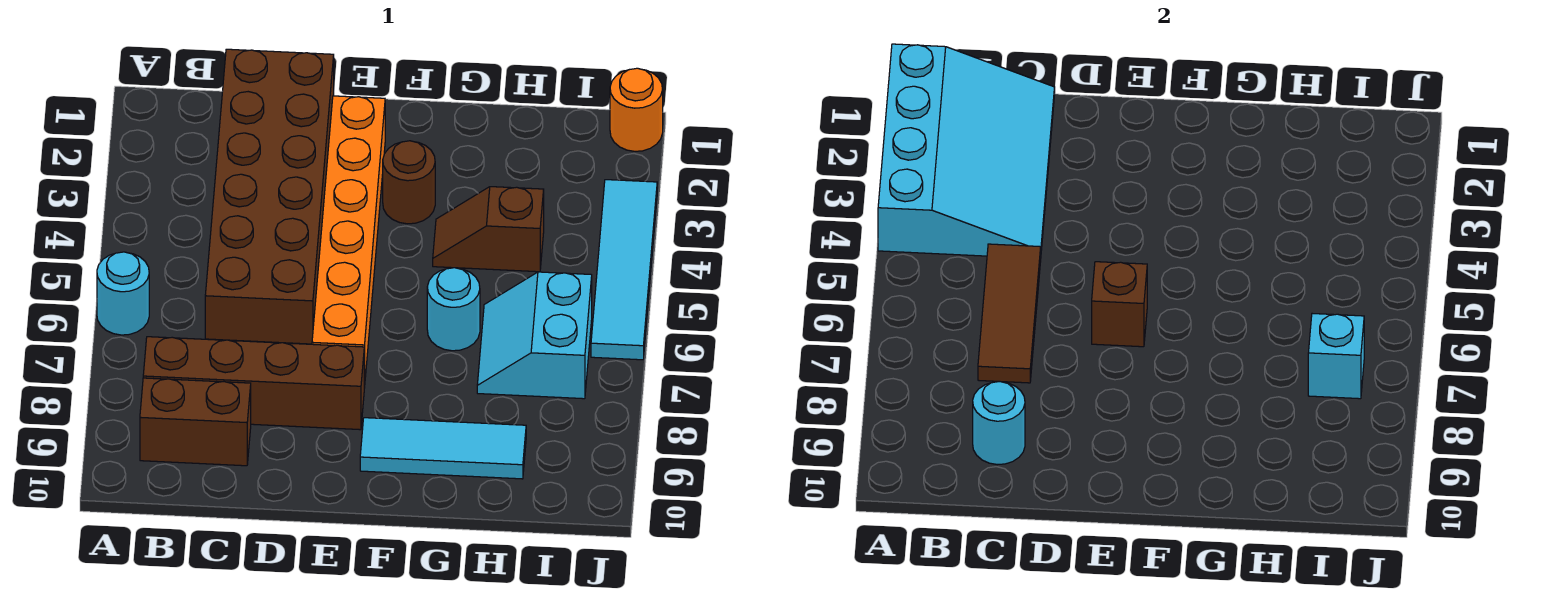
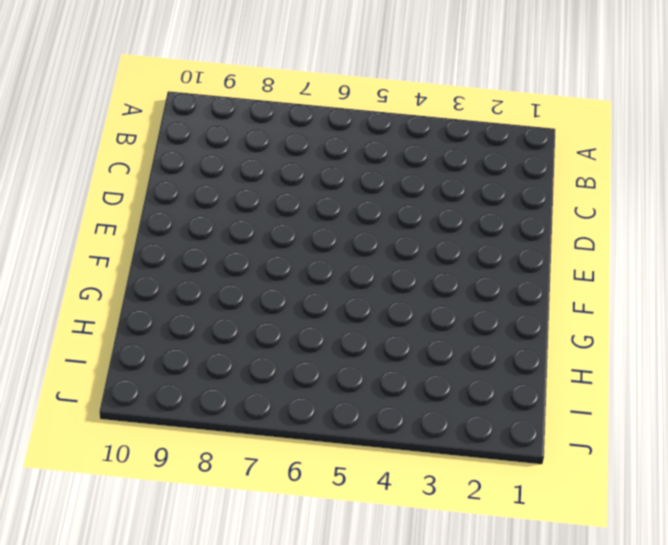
none -> cyan round brick A6 level 1
none -> brown brick B8:E8 level 1
none -> brown brick B9:C9 level 1

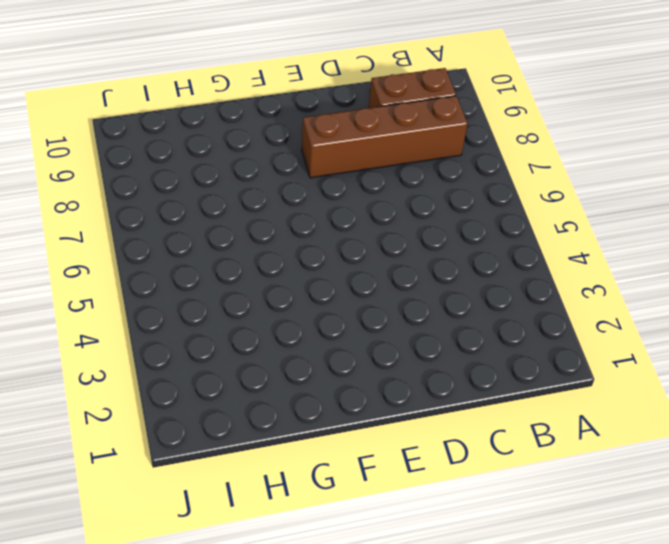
none -> cyan round brick A6 level 1
none -> brown brick C1:D6 level 1
none -> orange brick E2:E7 level 1

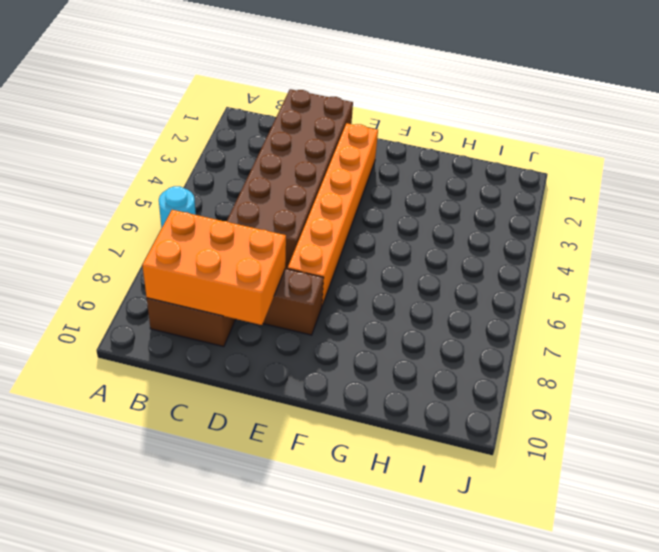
orange brick B8:D9 level 2 -> cyan round brick C9 level 2
none -> brown round brick F3 level 1
none -> cyan tile F9:H9 level 1
none -> brown slope G4:H4 level 1 top H

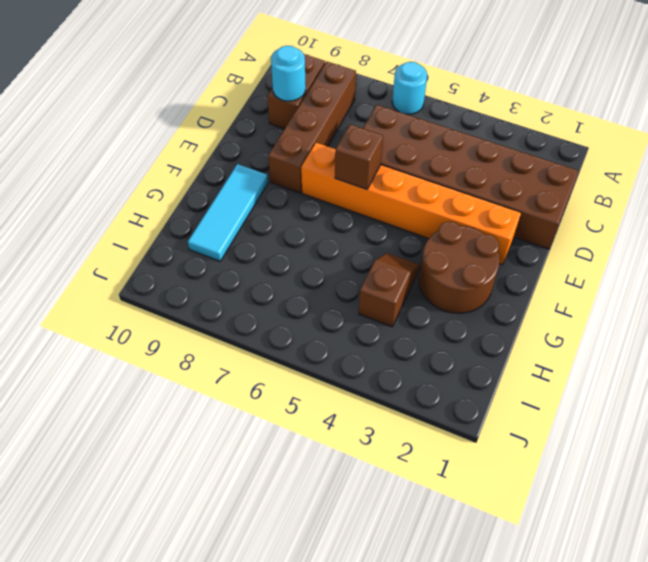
brown round brick F2:G3 level 1 -> brown round brick F3 level 1
none -> cyan round brick G6 level 1
none -> cyan slope H6:I7 level 1 top I
none -> orange round brick J1 level 1

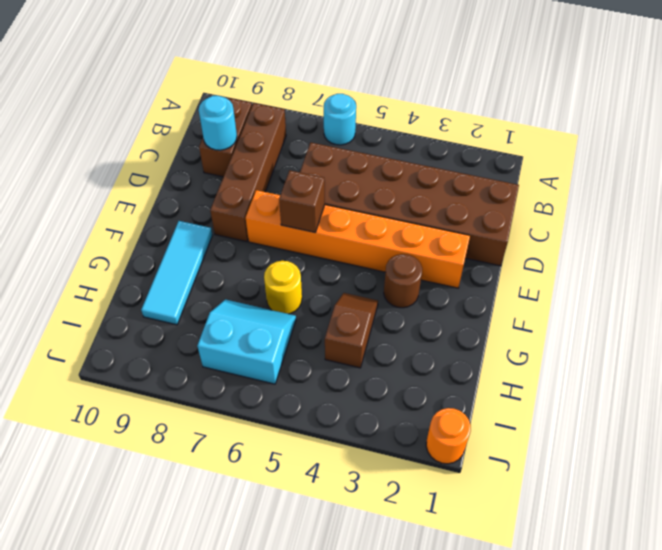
yellow round brick G6 level 1 -> cyan round brick G6 level 1
none -> cyan tile J3:J6 level 1
none -> cyan slope A1:C4 level 2 top A
none -> brown tile C5:C7 level 2

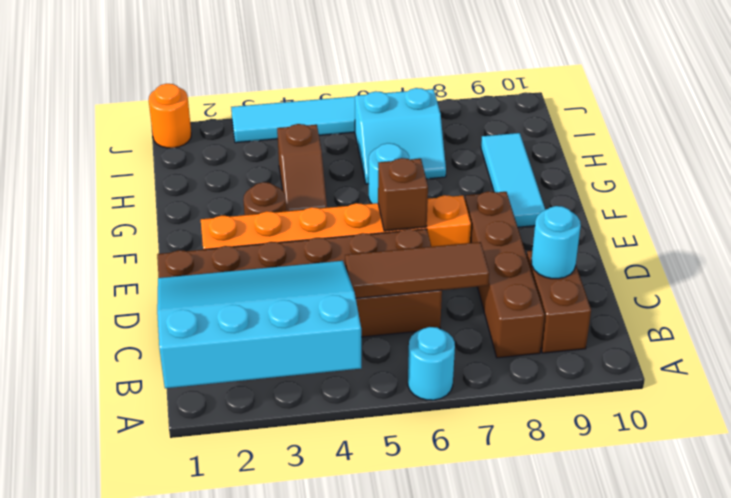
none -> cyan brick I7 level 2

